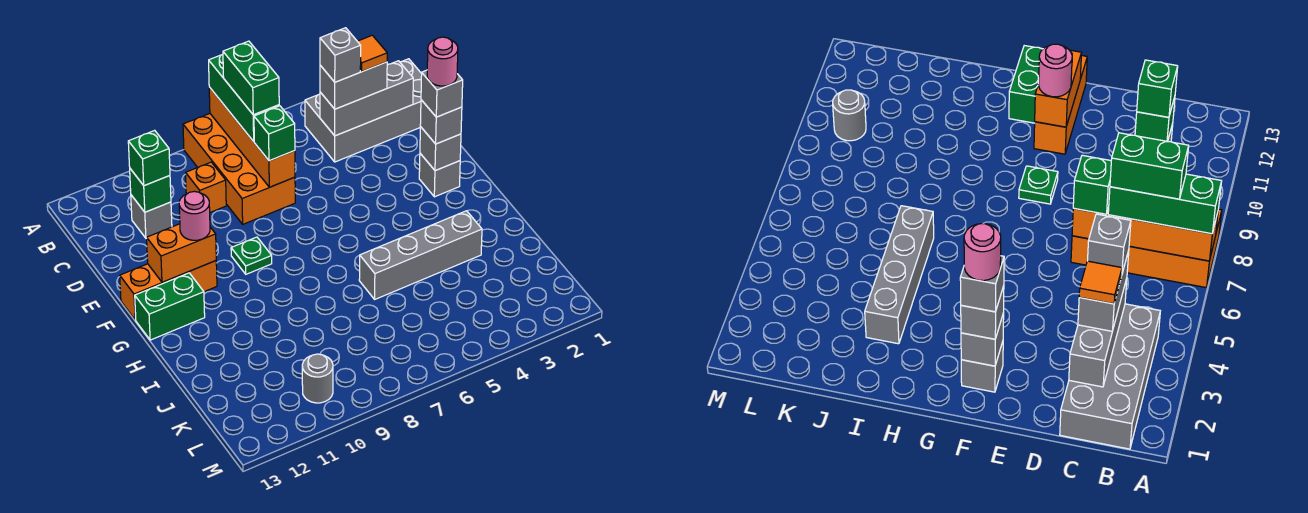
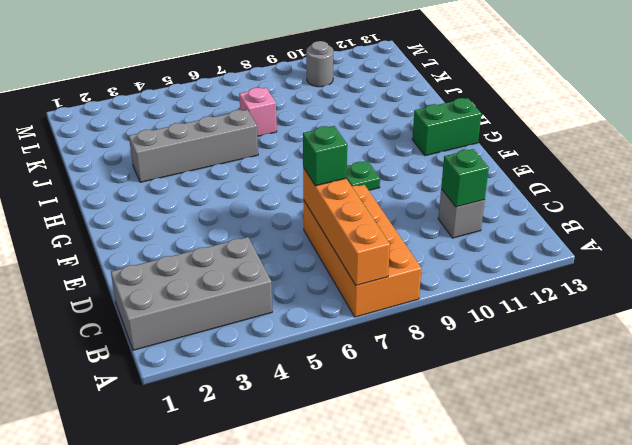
pink brick J7 level 1 -> none
none -> orange brick C9 level 1
none -> grey brick F2 level 1
none -> orange brick F11:F13 level 1

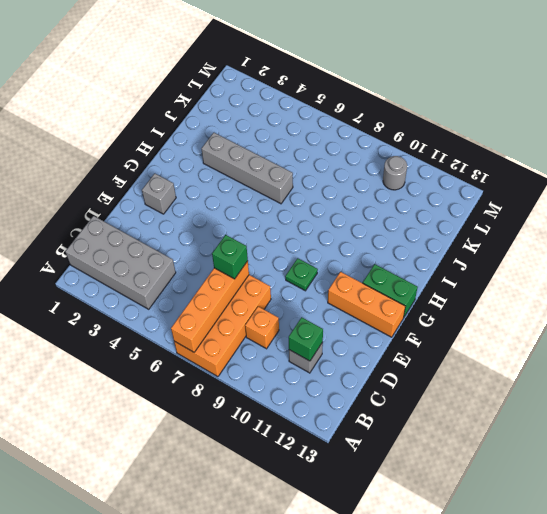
none -> grey brick C2:C4 level 2
none -> grey brick F2 level 2
none -> orange brick F11:F12 level 2

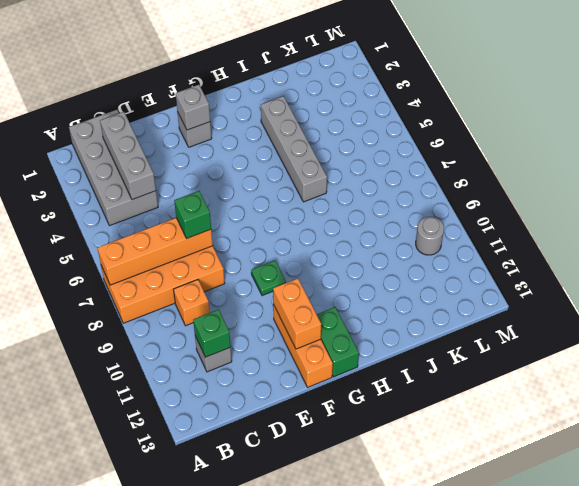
none -> green brick A7:C7 level 3
none -> grey brick C3:C4 level 3
none -> green brick C11 level 3

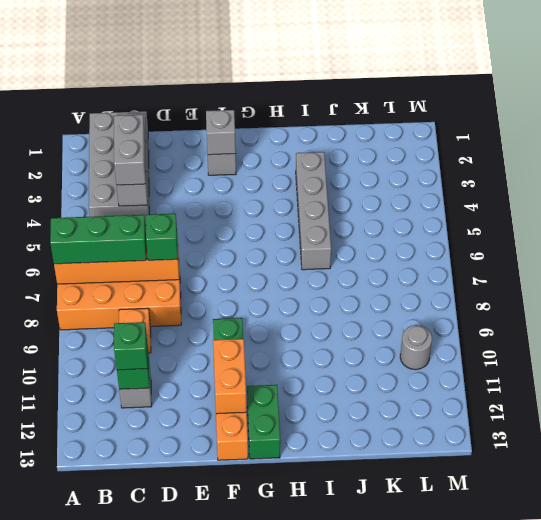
none -> grey brick F2 level 3
none -> pink round brick F11 level 3
none -> green brick B7:C7 level 4

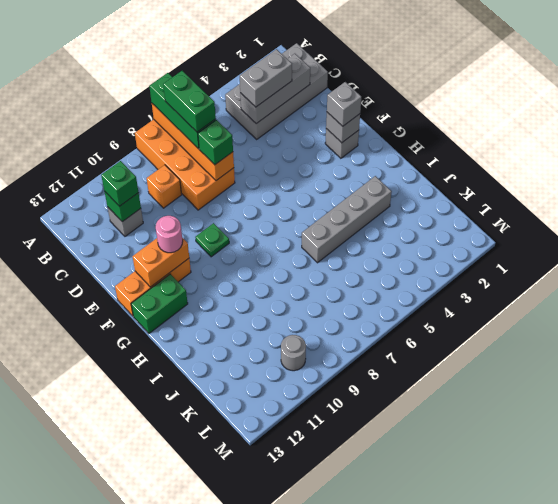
none -> orange tile C3 level 4
none -> grey brick C4 level 4
none -> grey brick F2 level 4

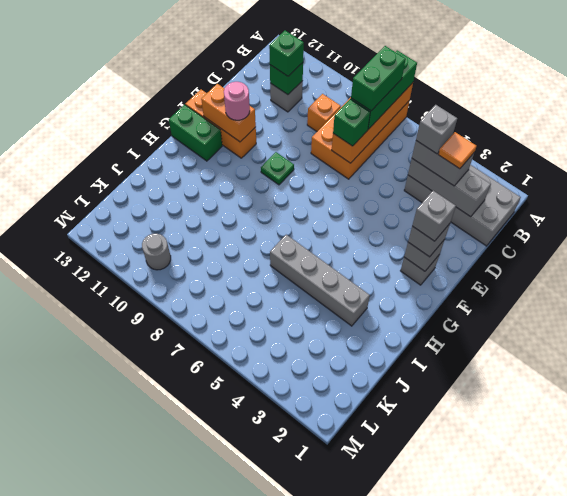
none -> pink round brick F2 level 5

